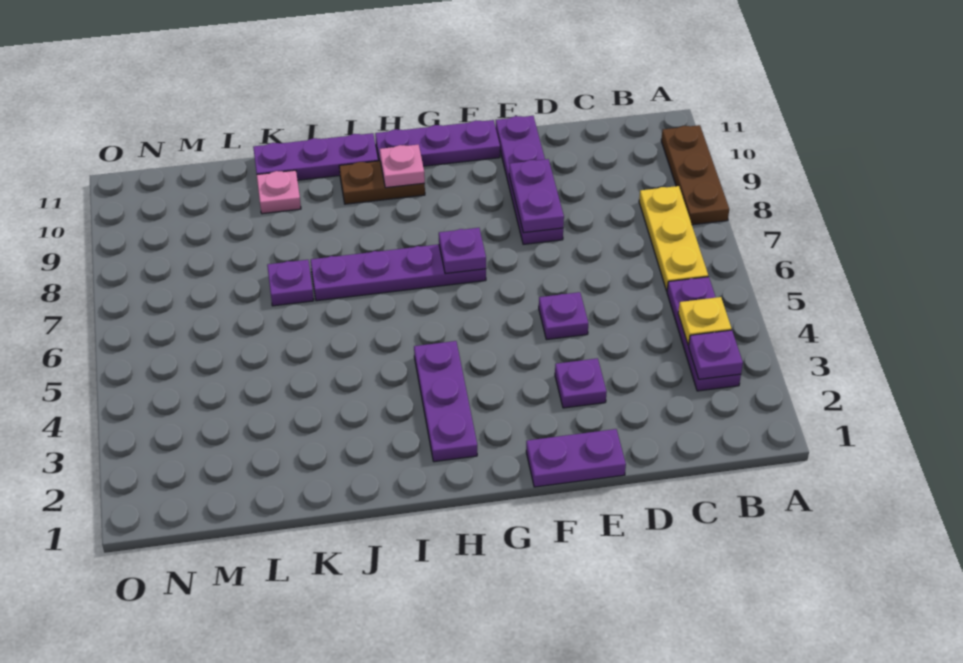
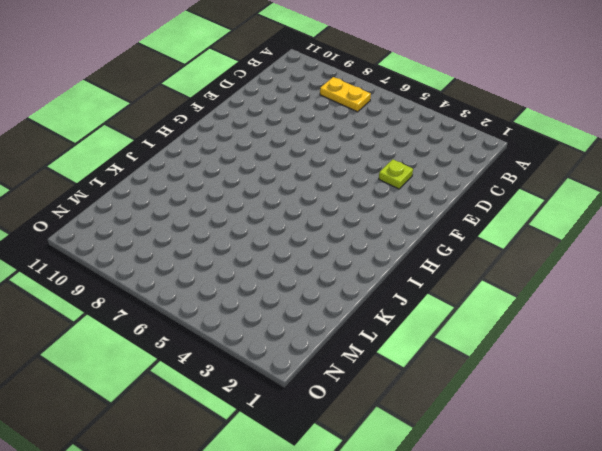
yellow plate B7:B8 level 1 -> yellow plate B6:B8 level 1
lime plate E3 level 1 -> purple plate E3 level 1
none -> brown plate A8:A10 level 1
none -> purple plate B3:B5 level 1
none -> purple plate E1:F1 level 1

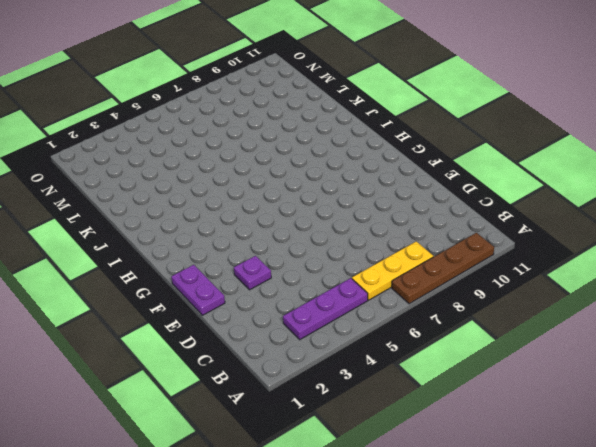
brown plate A7:A10 level 1 -> brown plate A8:A10 level 1
none -> purple plate E5 level 1
none -> purple plate E8:E11 level 1
none -> purple plate F11:H11 level 1

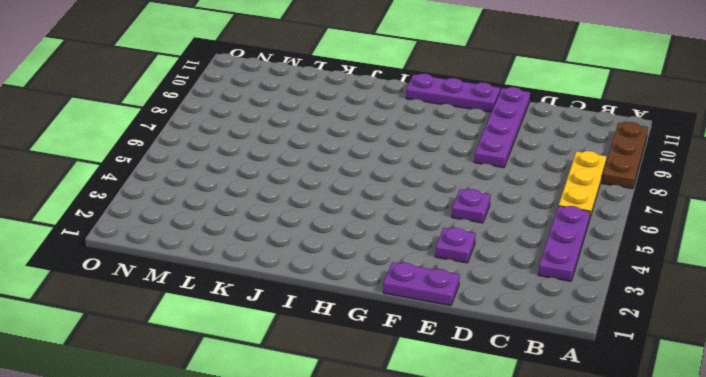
none -> purple plate G7:J7 level 1
none -> purple plate H2:H4 level 1
none -> brown plate H10:I10 level 1

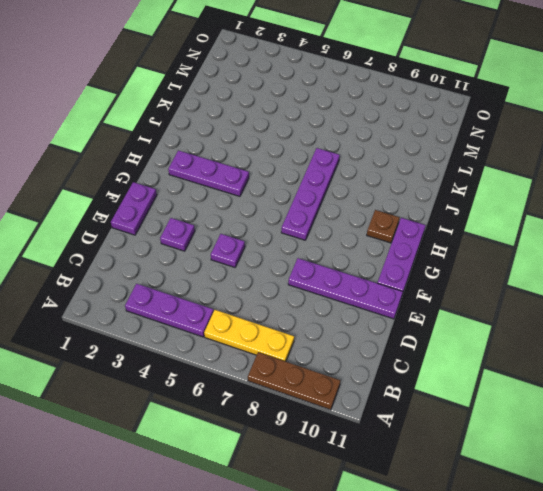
brown plate H10 level 1 -> brown plate H10:I10 level 1
none -> purple plate I11:K11 level 1
none -> purple plate K7 level 1
none -> pink plate K10 level 1

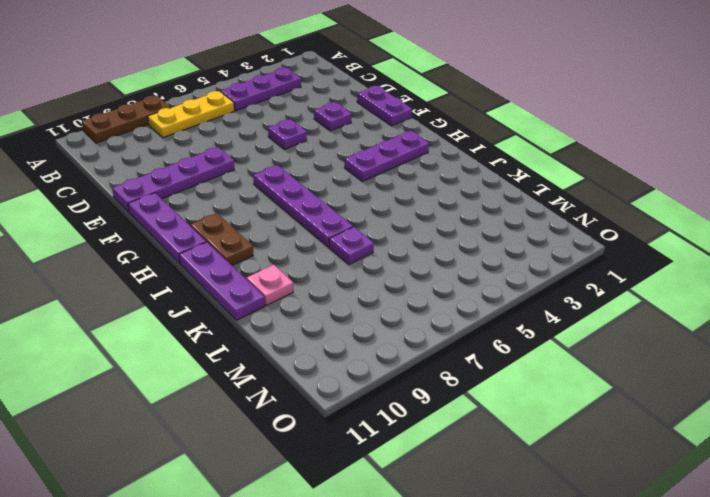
none -> purple plate B3 level 2
none -> yellow plate B4 level 2
none -> purple plate E8:E9 level 2

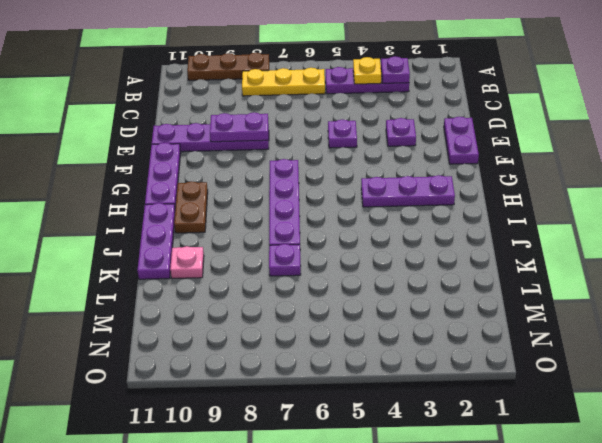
none -> purple plate G7 level 2
none -> pink plate H10 level 2

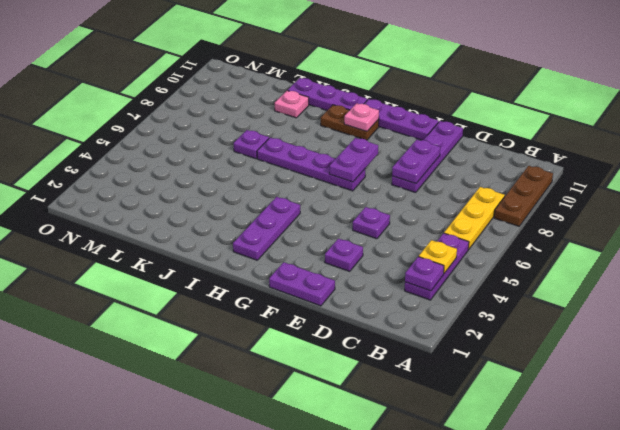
purple plate G7:G8 level 2 -> purple plate G7 level 2

